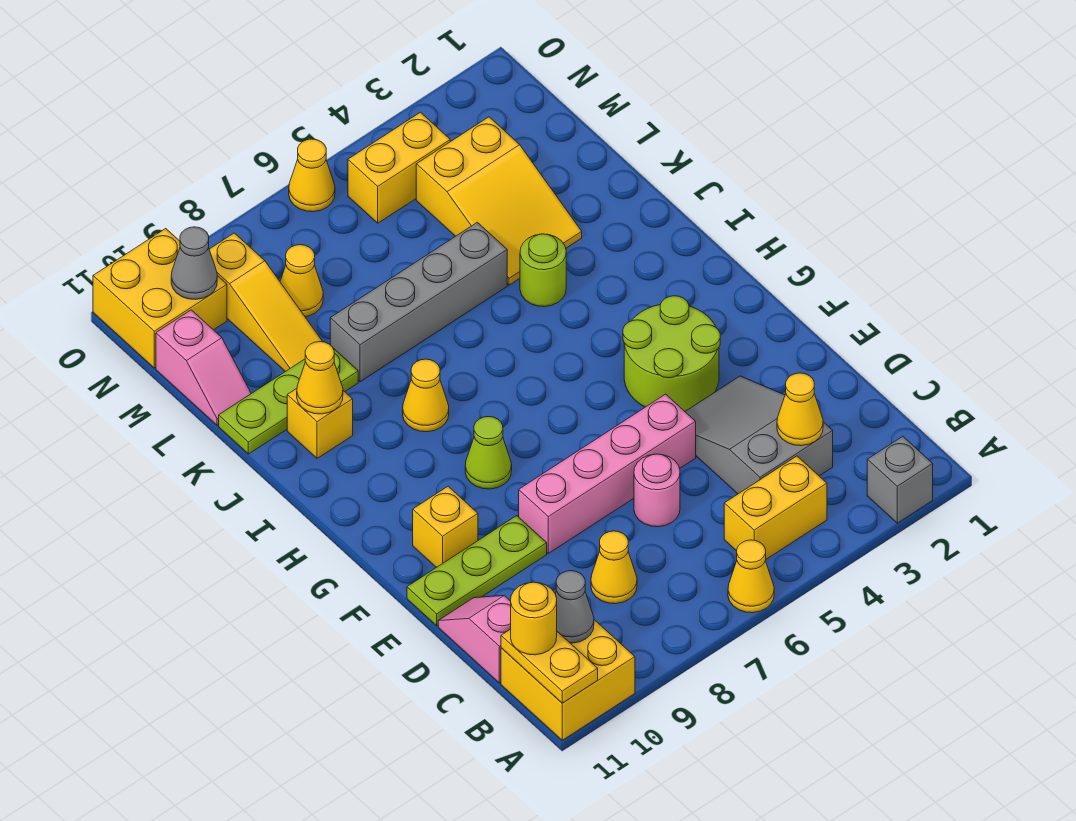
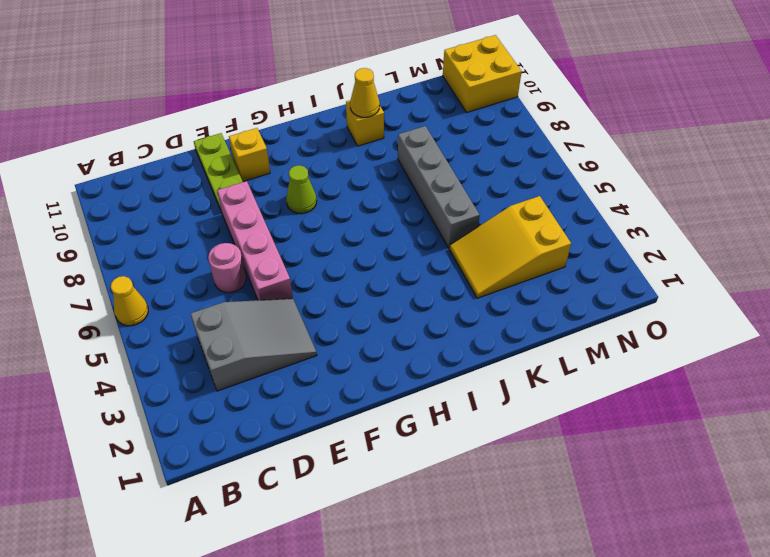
none -> grey brick A2 level 1
none -> yellow brick A10:B11 level 1
none -> yellow brick B4:B5 level 1
none -> yellow cone C8 level 1

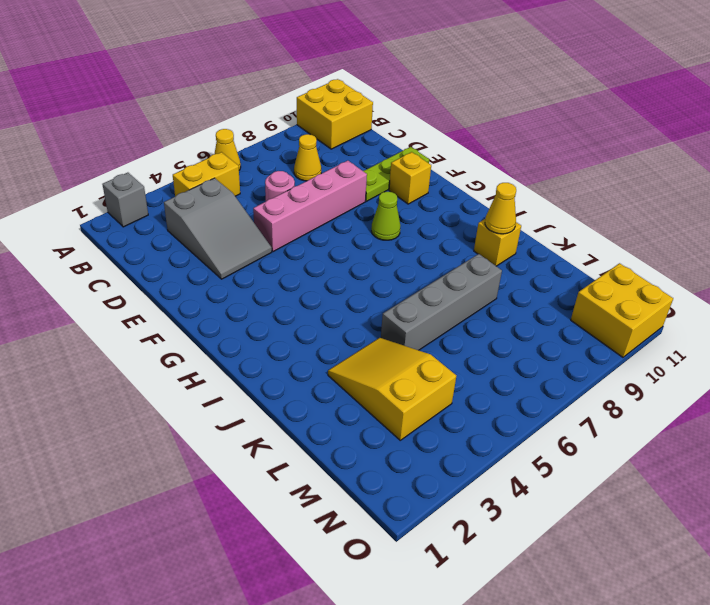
none -> pink slope C11:D11 level 1 top C
none -> lime round brick F3:G4 level 1
none -> yellow cone I8 level 1
none -> lime round brick J4 level 1

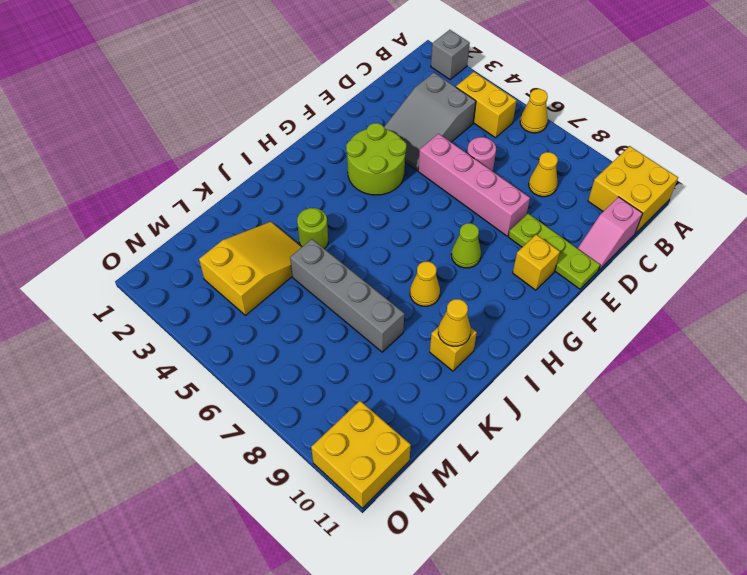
none -> lime plate K9:K11 level 1
none -> yellow slope L9:N9 level 1 top N
none -> pink slope L11:M11 level 1 top M
none -> yellow cone M8 level 1

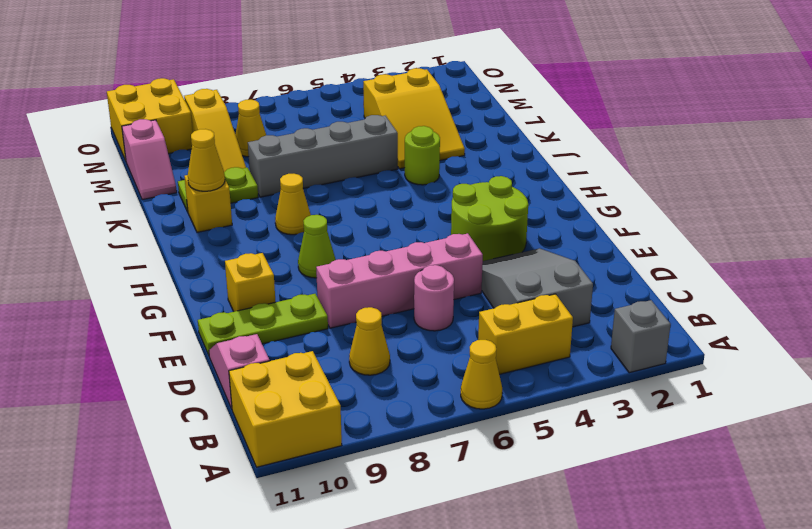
lime plate K9:K10 level 1 -> lime plate K9:K11 level 1
none -> yellow brick N4:N5 level 1
none -> yellow cone O6 level 1
none -> yellow plate A11:B11 level 2
none -> grey cone B10 level 2

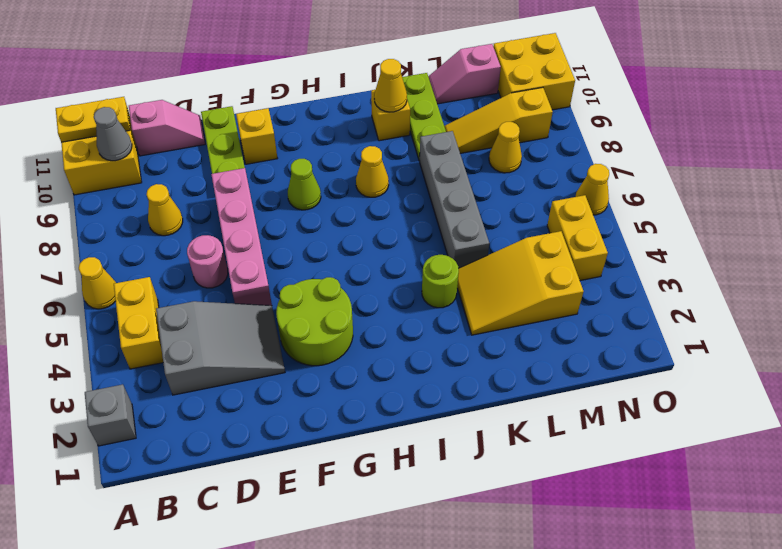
none -> yellow cone C3 level 2
none -> grey cone N10 level 2
none -> yellow round brick B11 level 3

